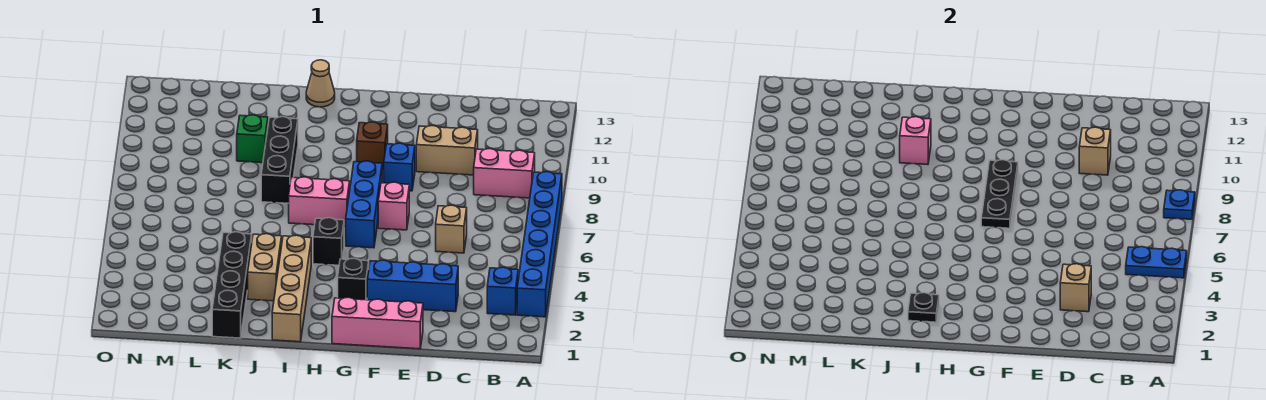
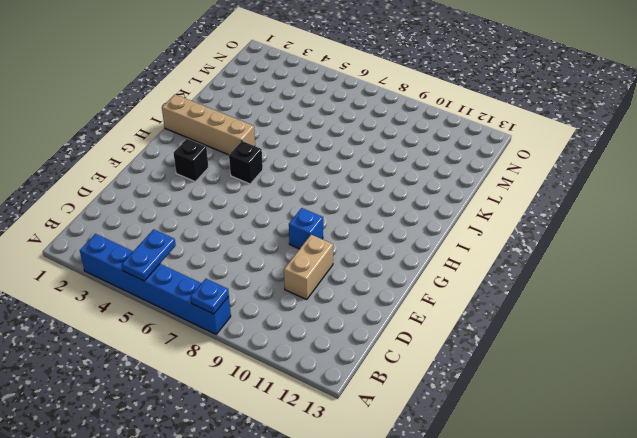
none -> blue brick B3 level 1
none -> pink brick B9:C9 level 1
none -> blue brick D3:F3 level 1

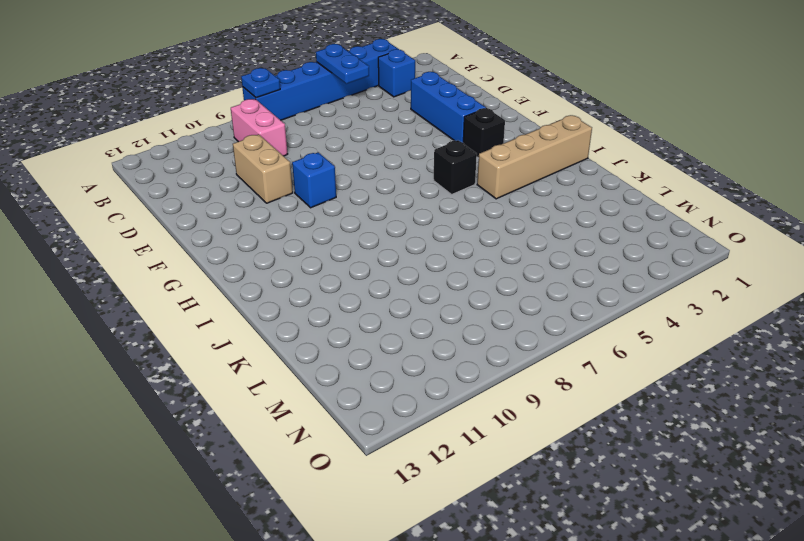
none -> tan brick D6 level 1
none -> pink brick E1:G1 level 1
none -> pink brick F7 level 1

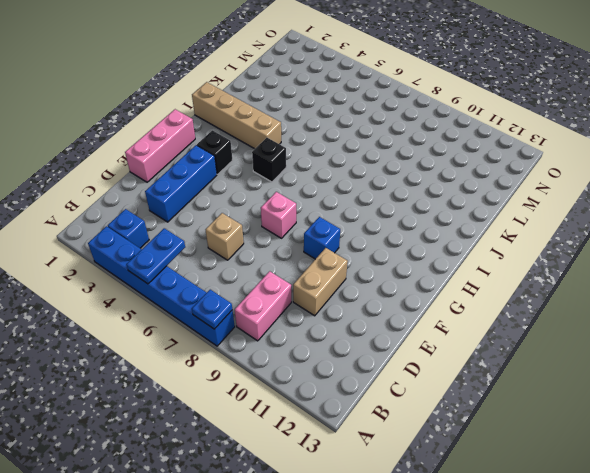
none -> blue brick G6:G8 level 1
none -> brown brick G10 level 1
none -> pink brick H7:I7 level 1

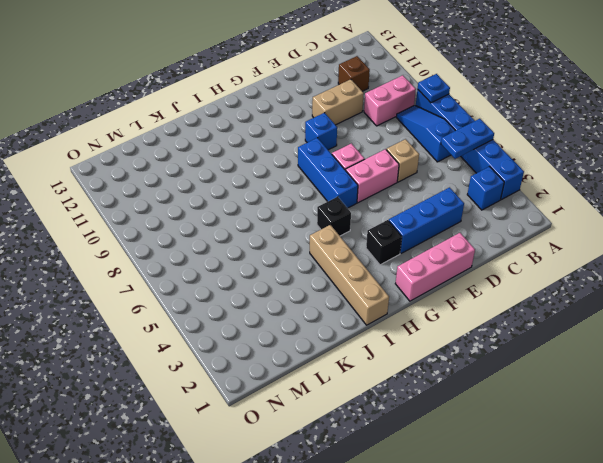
blue slope B6:B8 level 1 top 6 -> none
brown brick C11 level 1 -> brown brick G10 level 1
pink brick E6:F6 level 1 -> pink brick H7:I7 level 1
none -> tan cone I13 level 1
none -> tan brick J3:J4 level 1
none -> black brick J8:J10 level 1

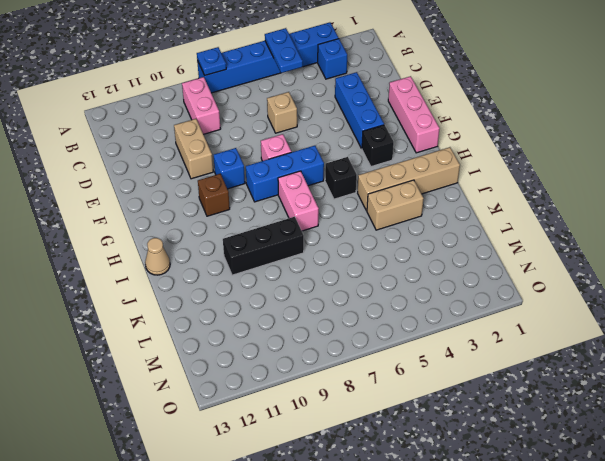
none -> black brick K1:K4 level 1
none -> green brick K10 level 1
none -> tan brick D3 level 2

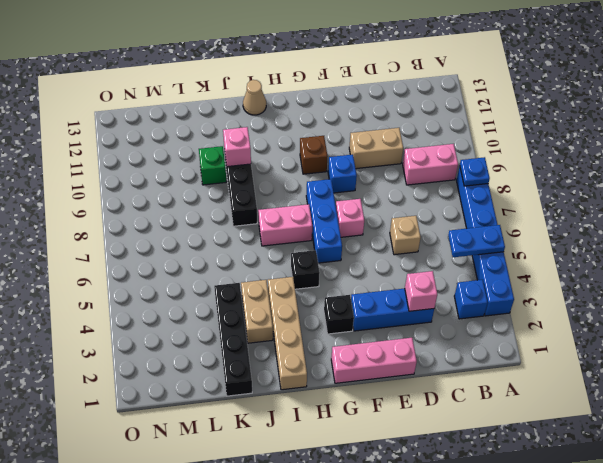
pink brick D3 level 2 -> tan brick D3 level 2
none -> tan brick D10 level 2
none -> black plate G7:G9 level 2
none -> black plate I2 level 2

